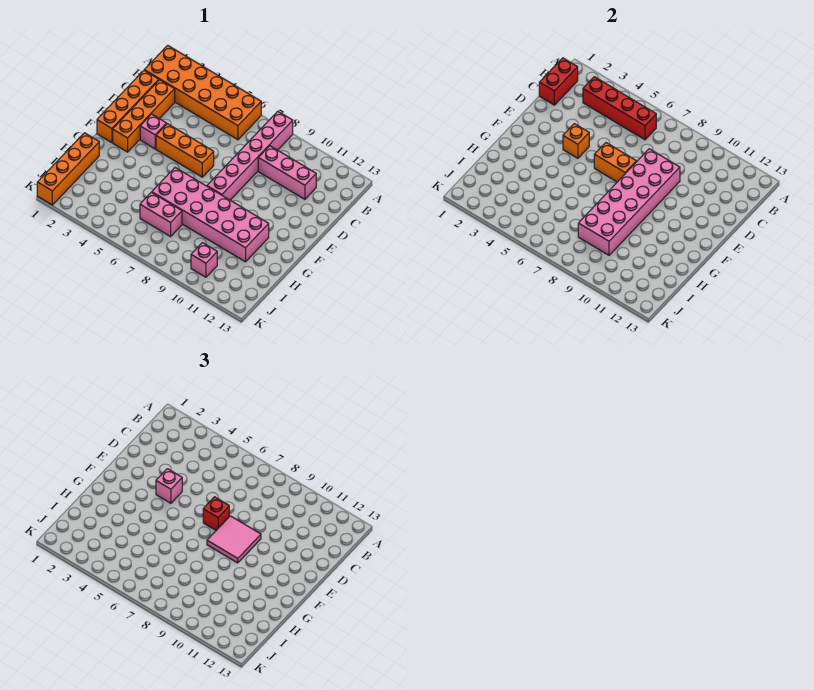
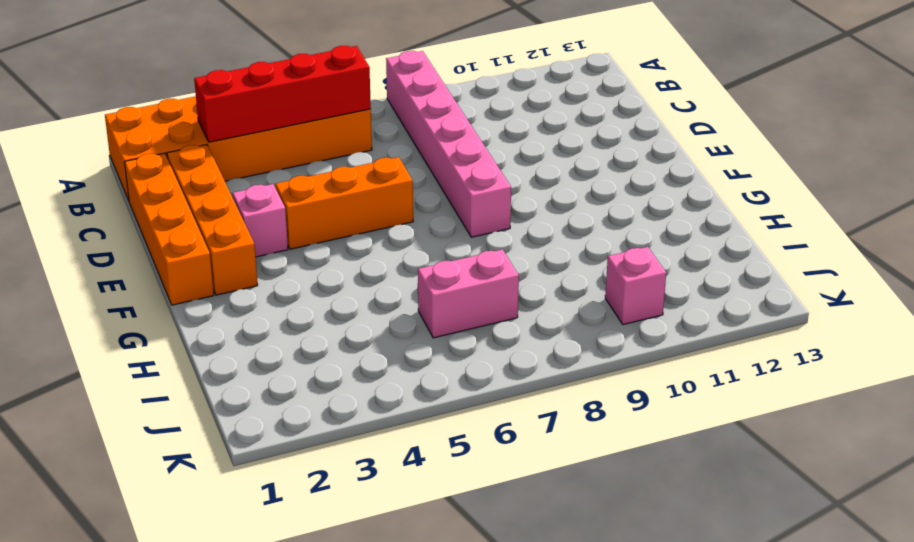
none -> pink brick C9:C11 level 1
none -> pink brick G6:H11 level 1
none -> orange brick H1:K1 level 1

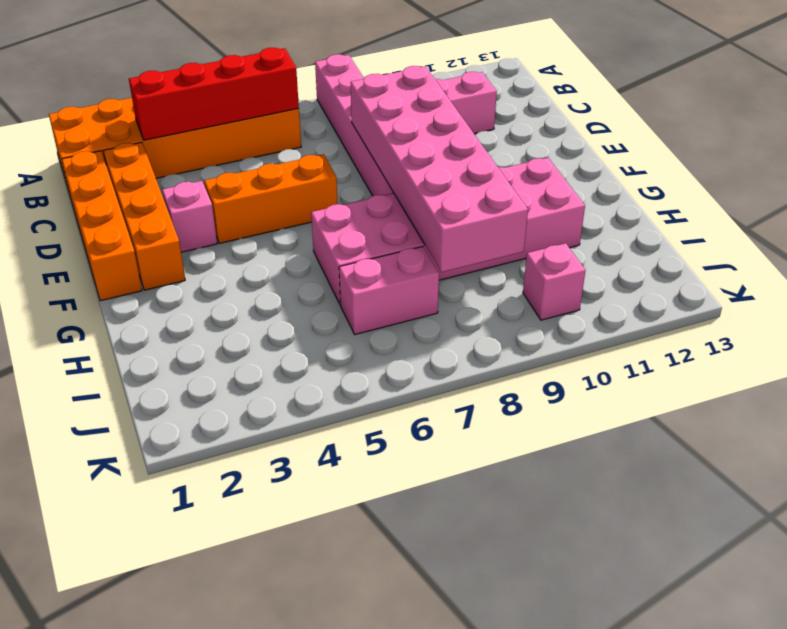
none -> orange brick H1:K1 level 1
none -> red brick B1:C1 level 2
none -> orange brick E4 level 2

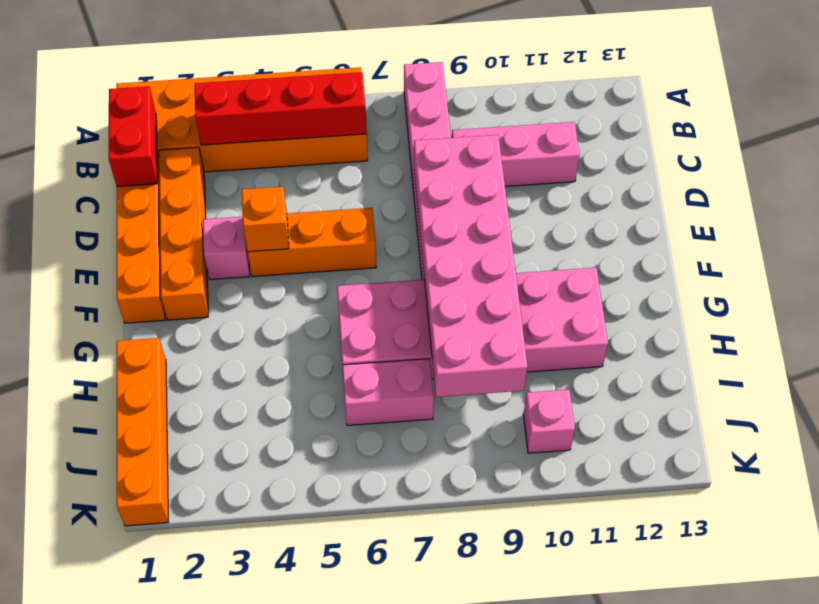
none -> orange brick E6:E7 level 2
none -> pink brick E4 level 3
none -> red brick E7 level 3

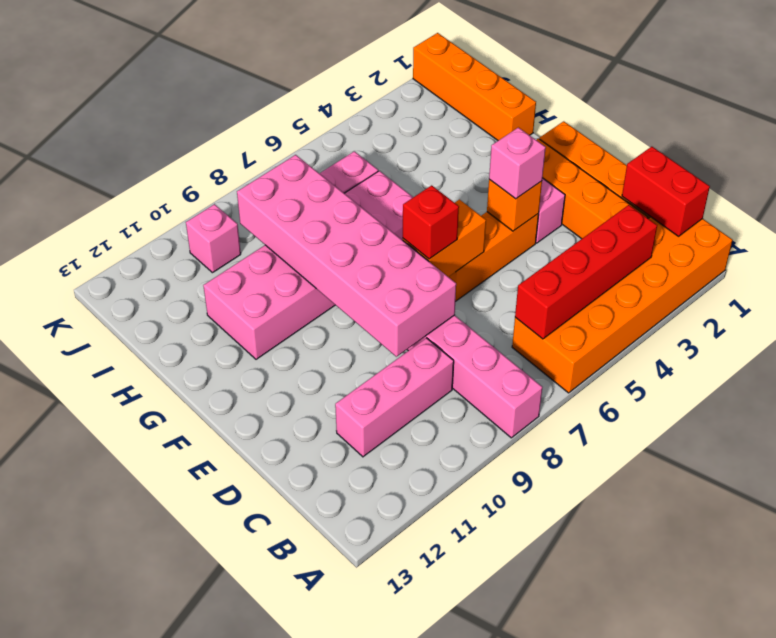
none -> pink tile E8:F9 level 3

